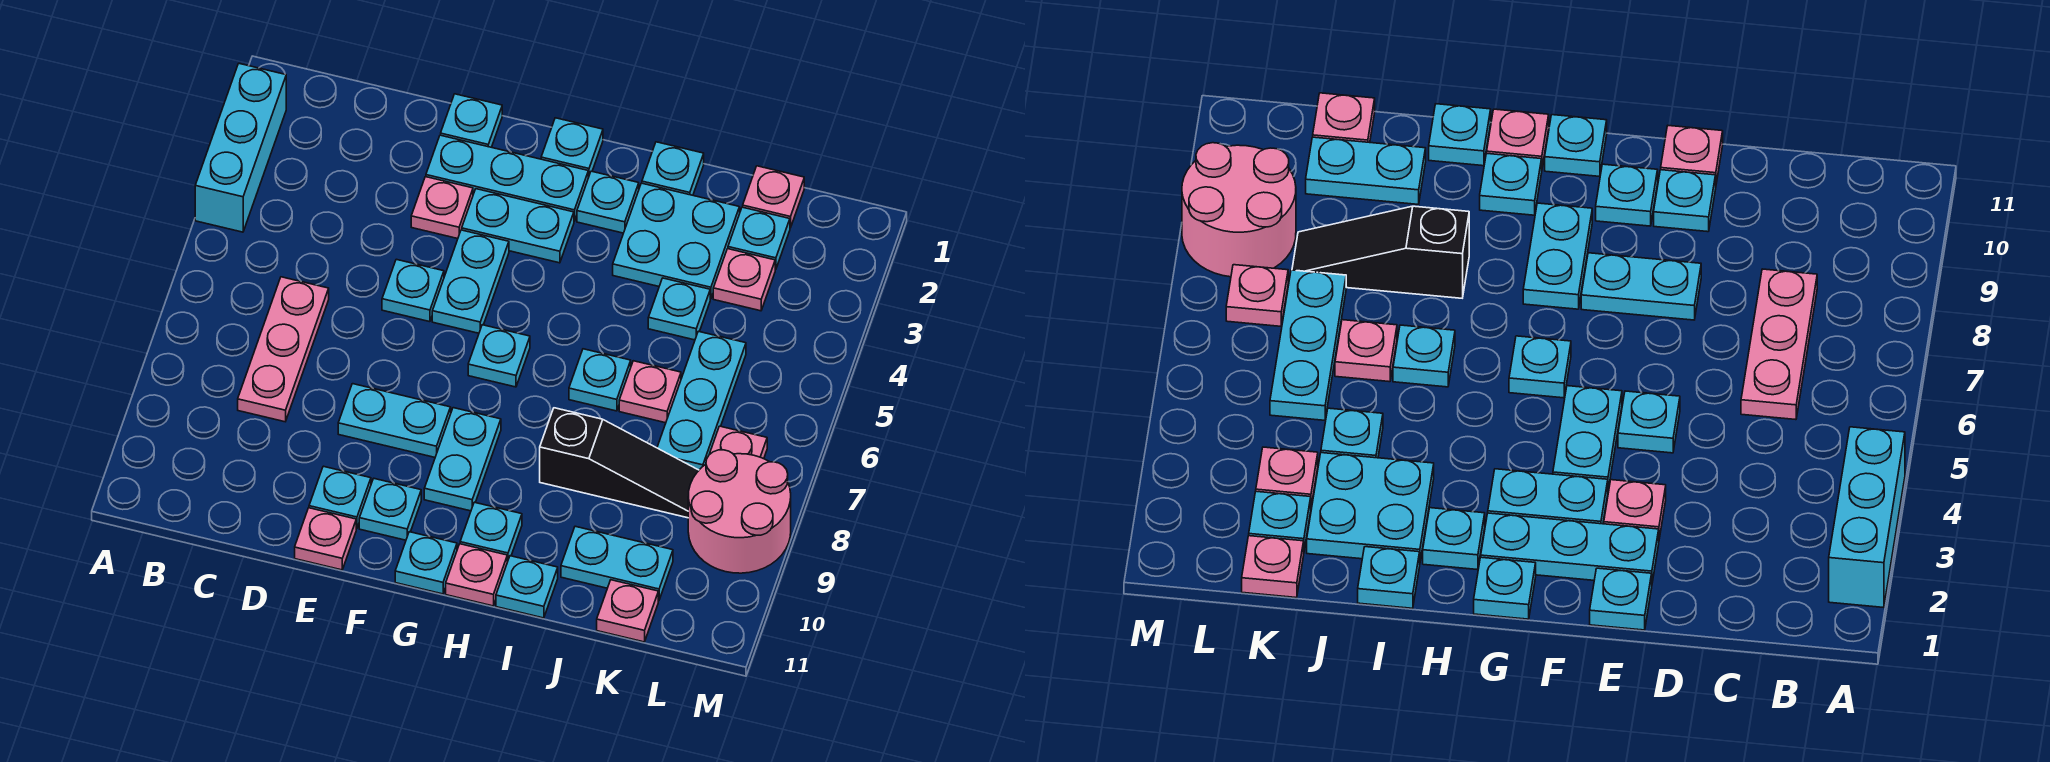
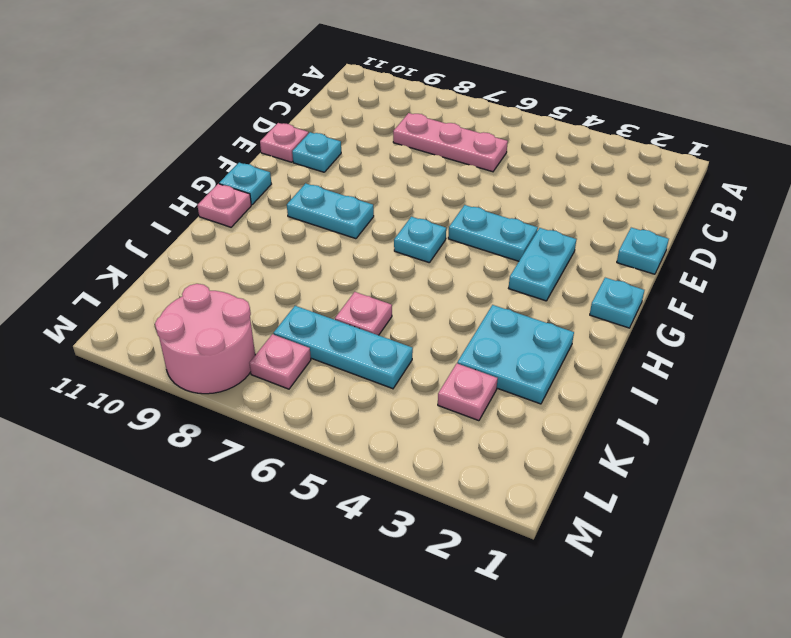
none -> cyan brick A2:A4 level 1
none -> cyan plate E2:G2 level 1
none -> pink plate E3 level 1
none -> cyan plate E5 level 1

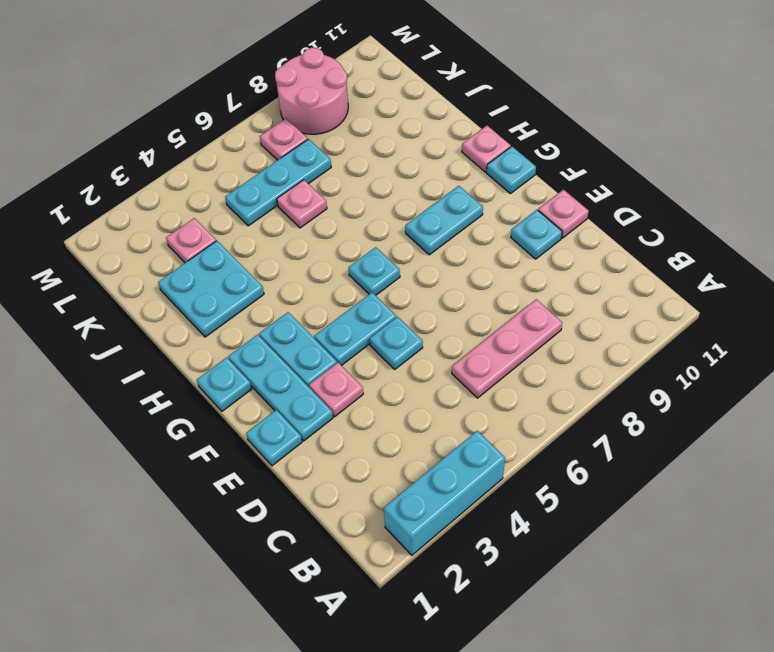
none -> cyan plate E8:F8 level 1
none -> cyan plate F10 level 1
none -> cyan plate H2 level 1
none -> cyan plate H10 level 1

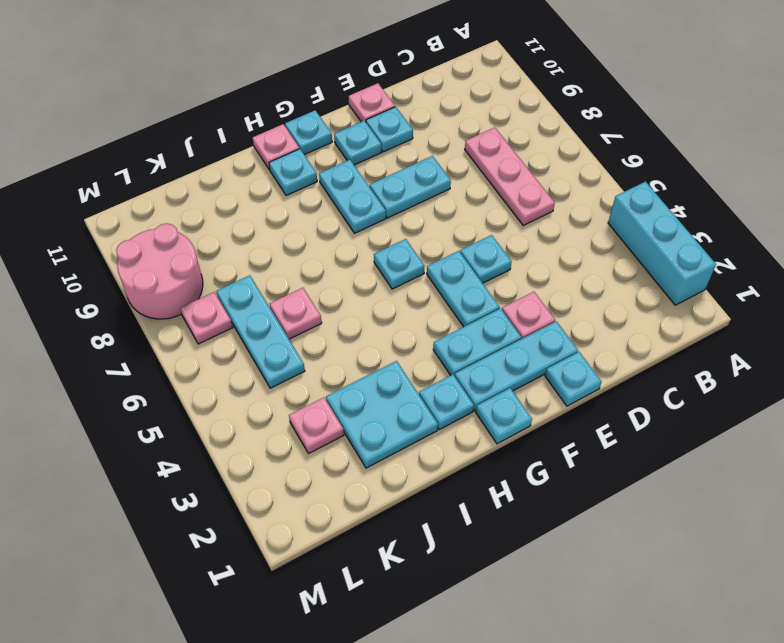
none -> cyan plate I1 level 1
none -> cyan plate I6 level 1
none -> black slope I8:K8 level 1 top I
none -> cyan plate I11 level 1

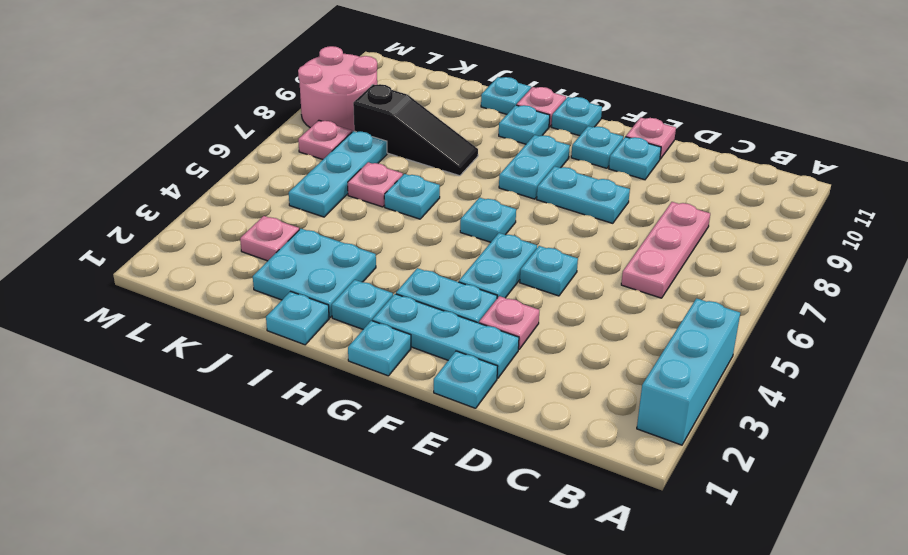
black slope I8:K8 level 1 top K -> black slope I8:K8 level 1 top I
none -> cyan plate J4 level 1
none -> cyan plate J10:K10 level 1
none -> pink plate K1 level 1
none -> cyan plate K2 level 1

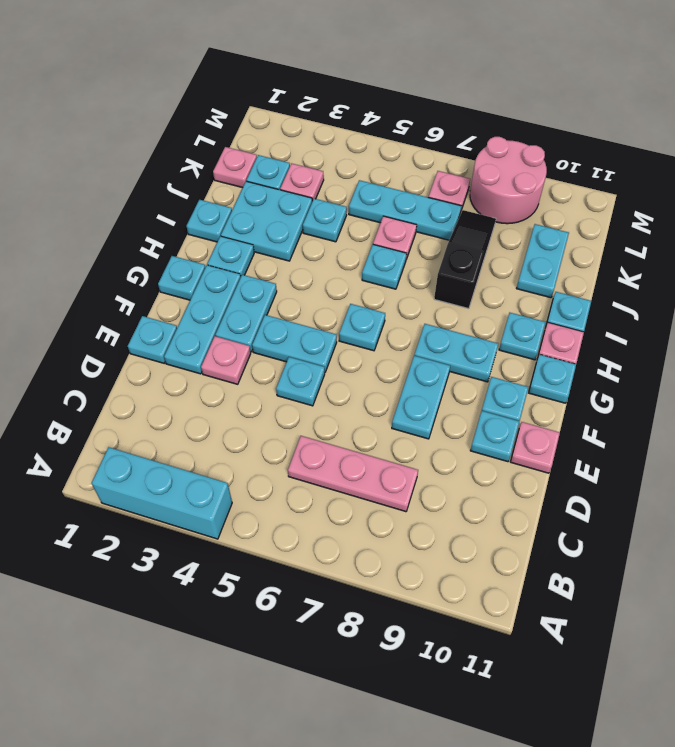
none -> pink plate K11 level 1

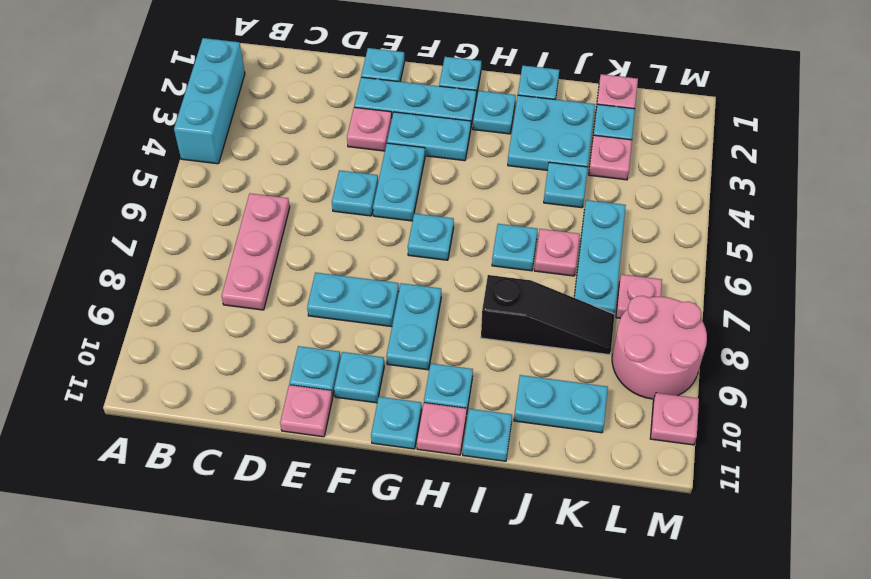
pink plate M10 level 1 -> pink plate K11 level 1

